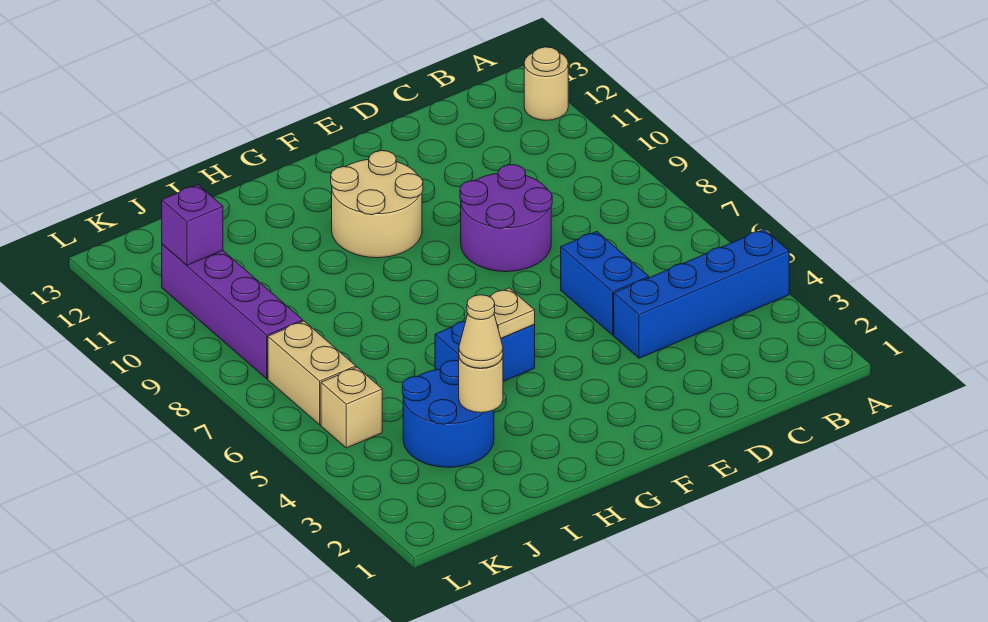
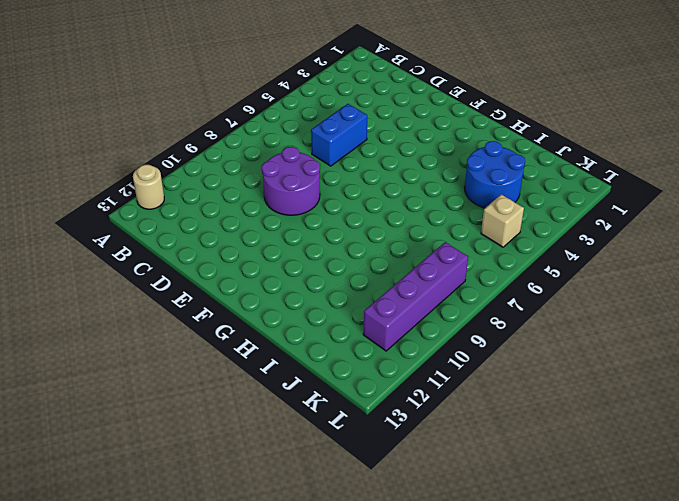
none -> blue brick A4:D4 level 1
none -> tan round brick F10:G11 level 1
none -> blue brick G5:H5 level 1

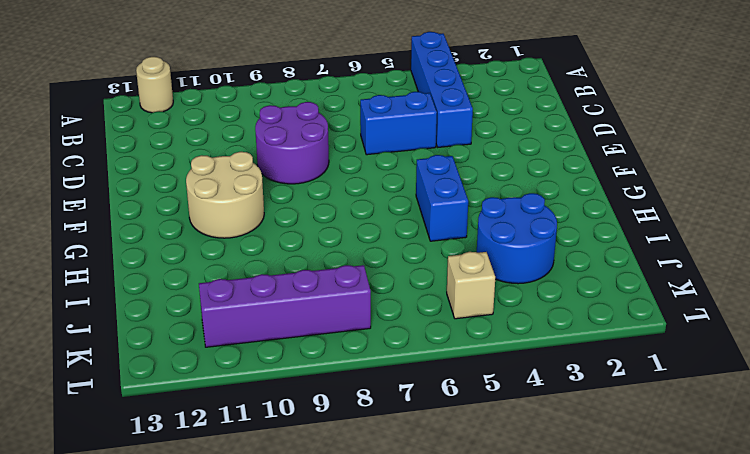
none -> tan brick K6:K7 level 1
none -> tan plate G5 level 2
none -> tan round brick I3 level 2

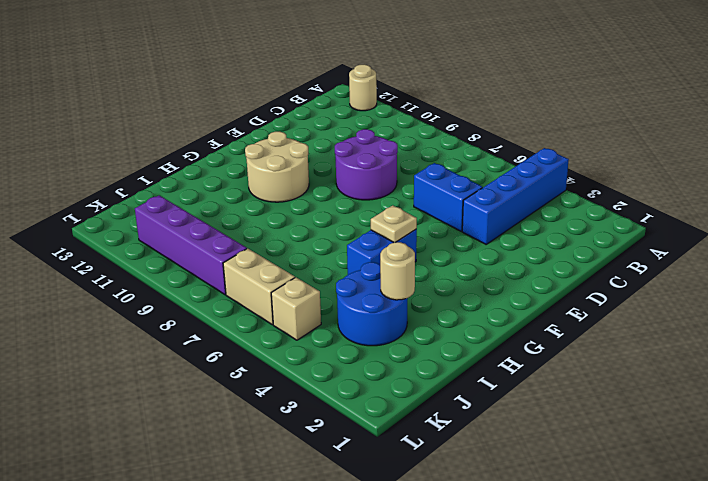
none -> purple brick K11 level 2
none -> tan cone I3 level 3

